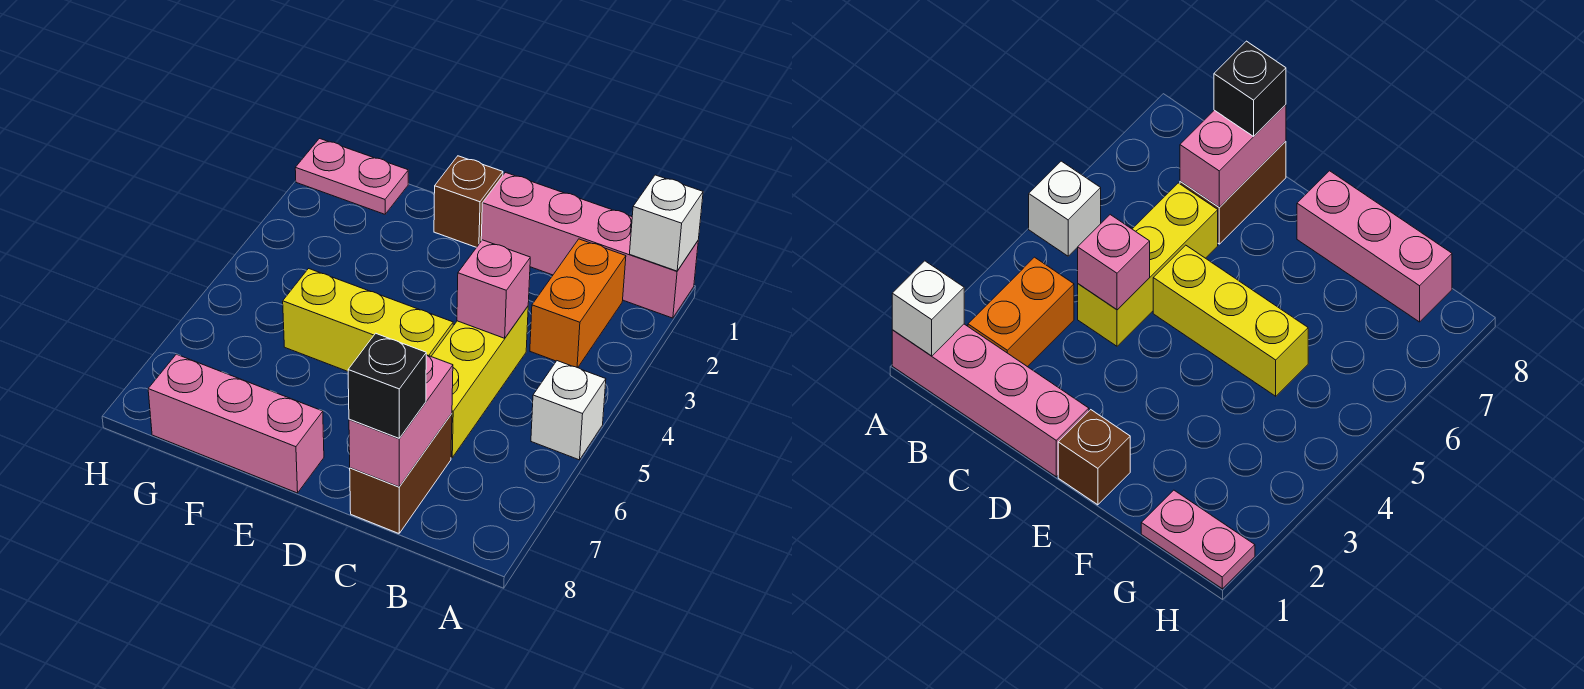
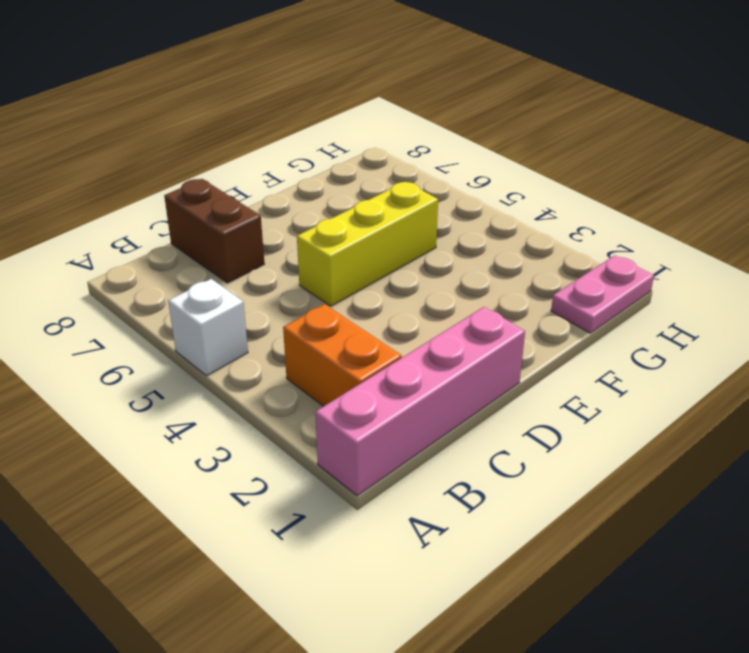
none -> yellow brick C4:C6 level 1
none -> brown brick E1 level 1
none -> pink brick E8:G8 level 1

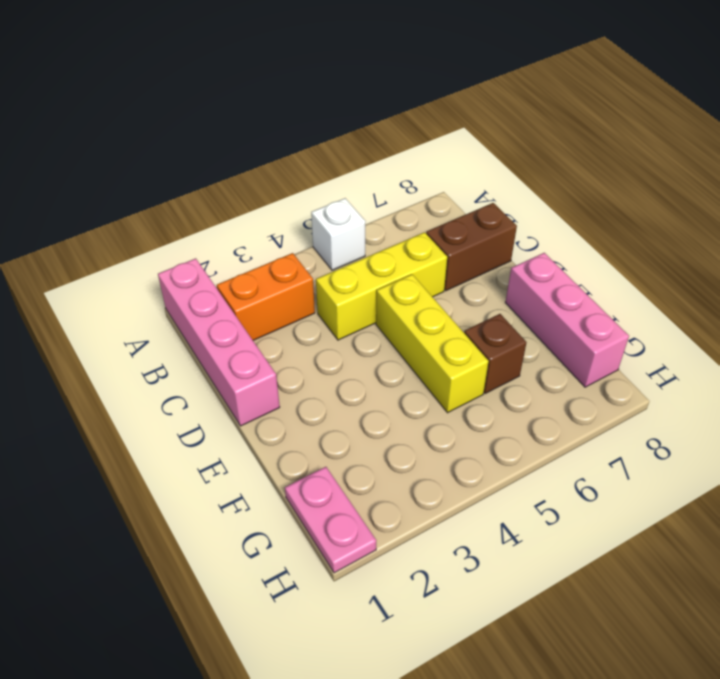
brown brick F6 level 1 -> brown brick E1 level 1
none -> white brick A1 level 2
none -> pink brick C4 level 2
none -> pink brick C7:C8 level 2

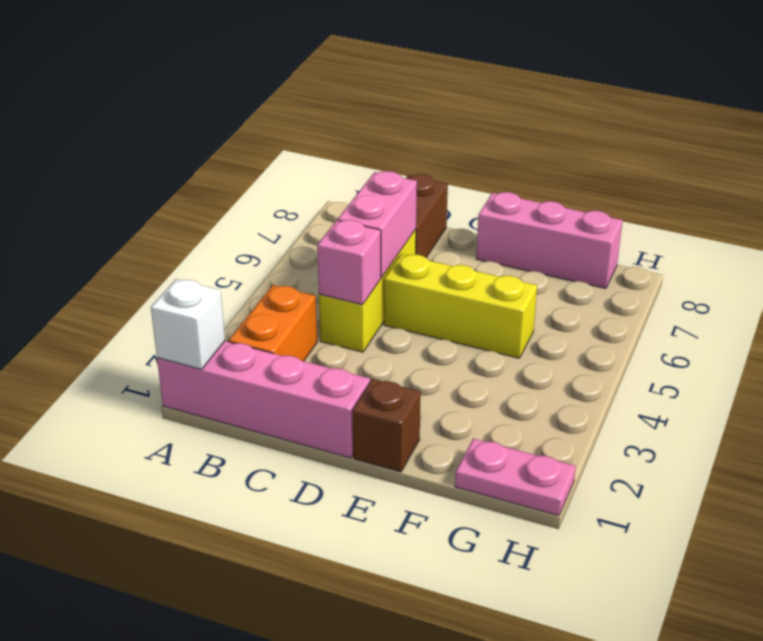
pink brick C5:C6 level 2 -> pink brick C7:C8 level 2
none -> white brick A5 level 1
none -> black brick C8 level 3

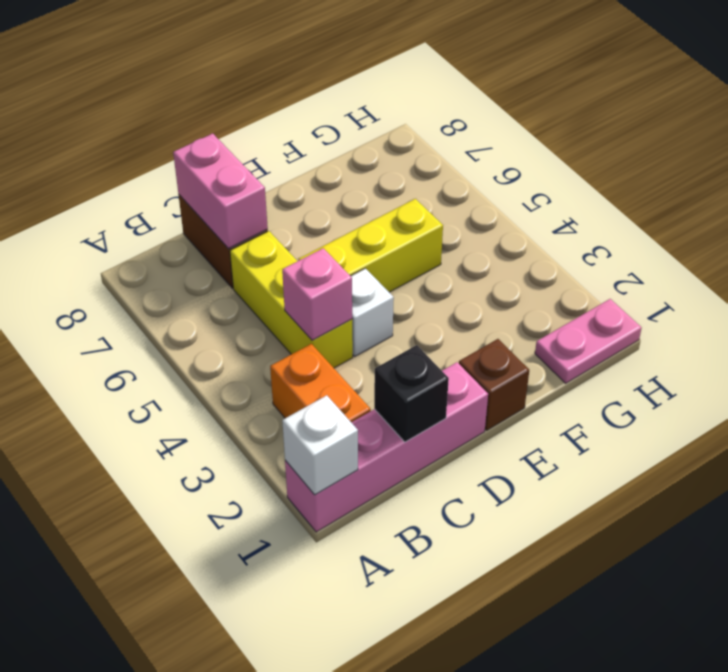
black brick C1 level 2 -> black brick C8 level 3
white brick D4 level 1 -> white brick A5 level 1
none -> pink brick E8:G8 level 1

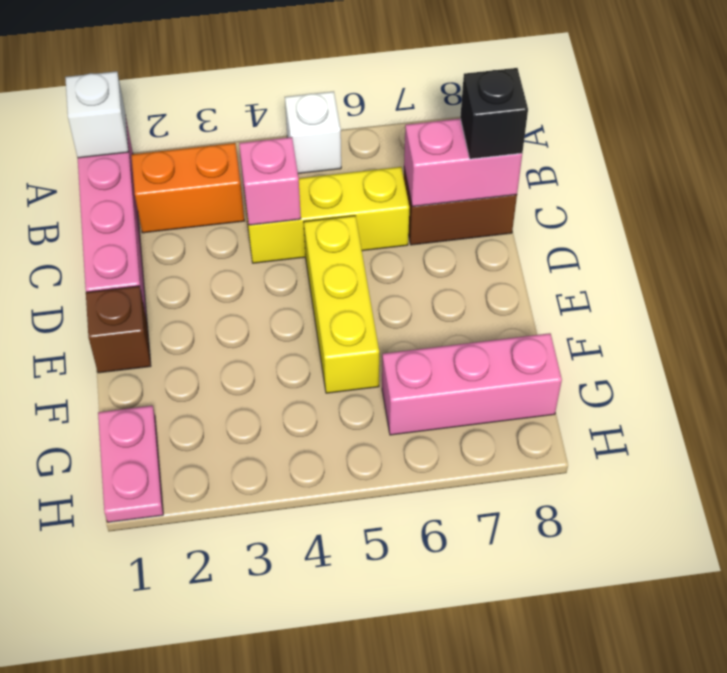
pink brick G6:G8 level 1 -> pink brick E8:G8 level 1

